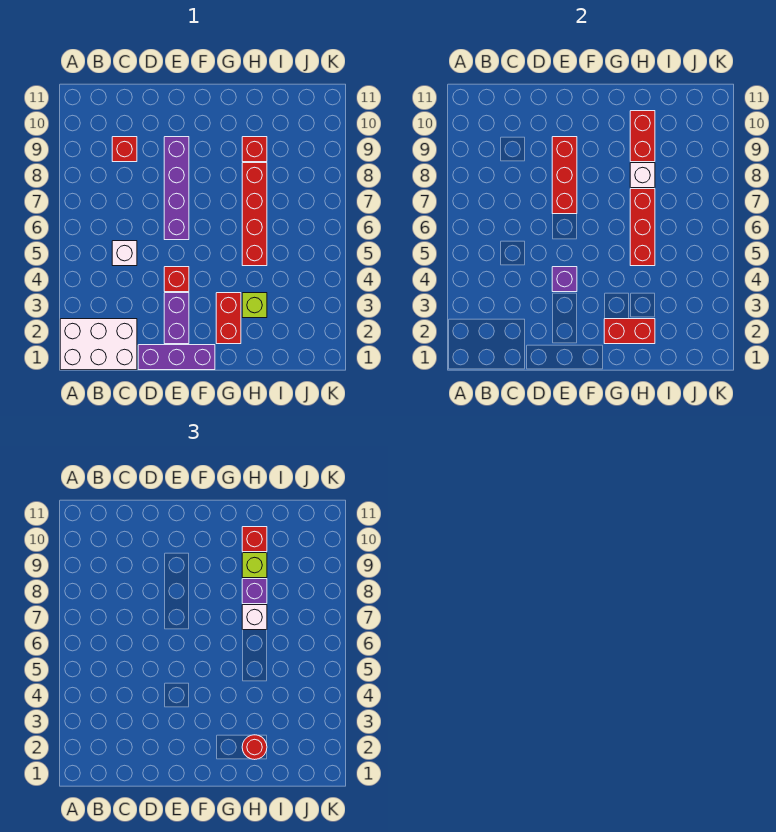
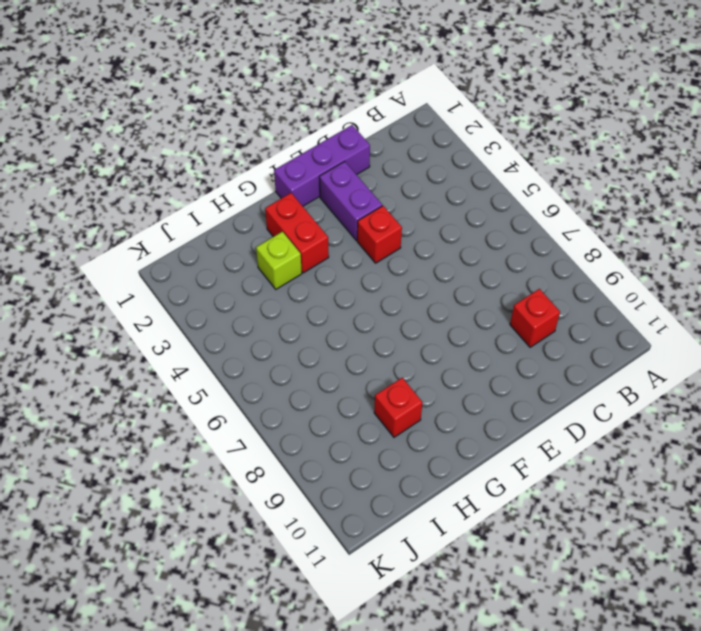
none -> white brick A1:C2 level 1
none -> white brick C5 level 1
none -> purple brick E6:E9 level 1

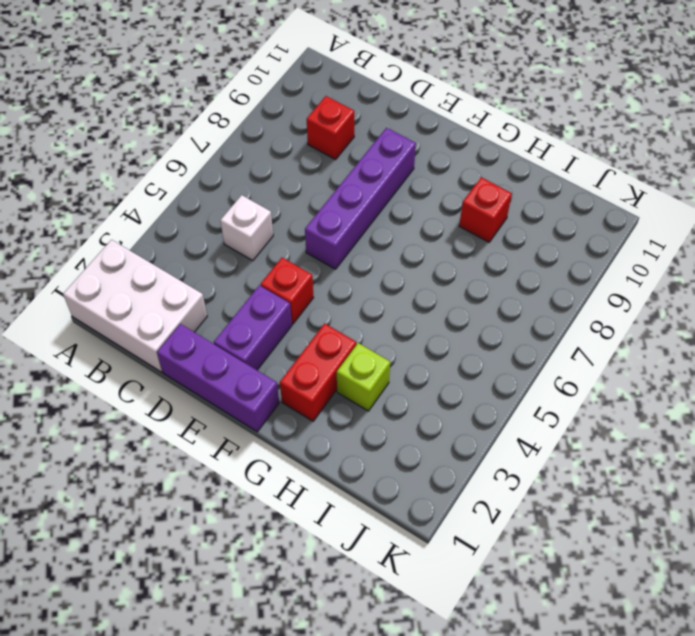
none -> red brick H5:H8 level 1
none -> purple brick E4 level 2
none -> red brick E7:E9 level 2

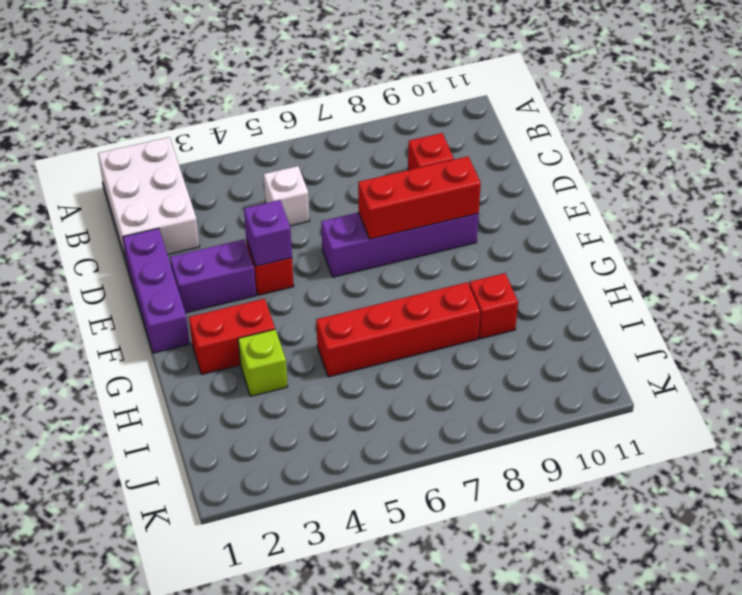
none -> red brick G2:H2 level 2
none -> red brick H5:H7 level 2
none -> white brick H8 level 2

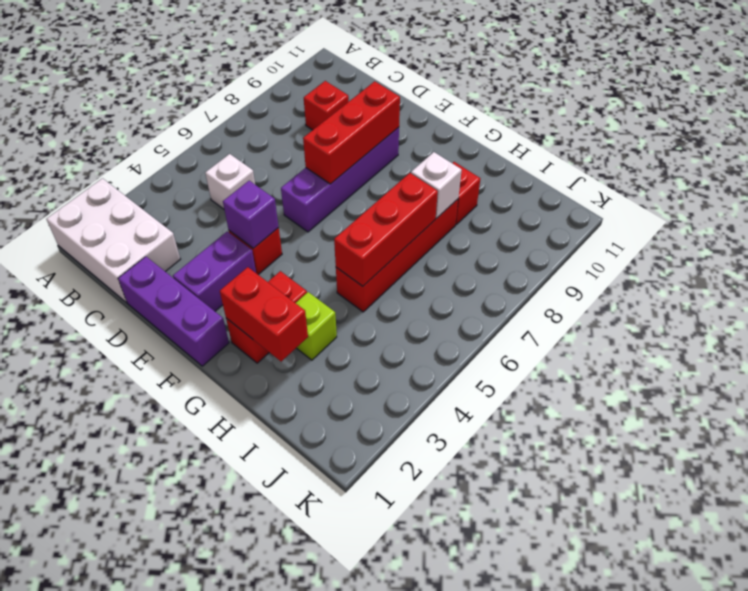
none -> red brick H9:H10 level 2
none -> red round brick H2 level 3
none -> white brick H7 level 3

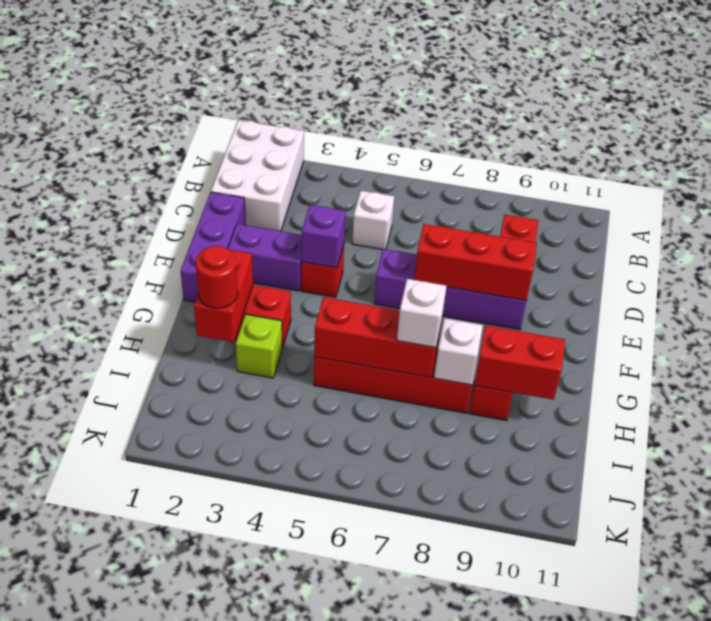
none -> purple brick H8 level 3
none -> lime brick H9 level 3
none -> red brick H10 level 3

